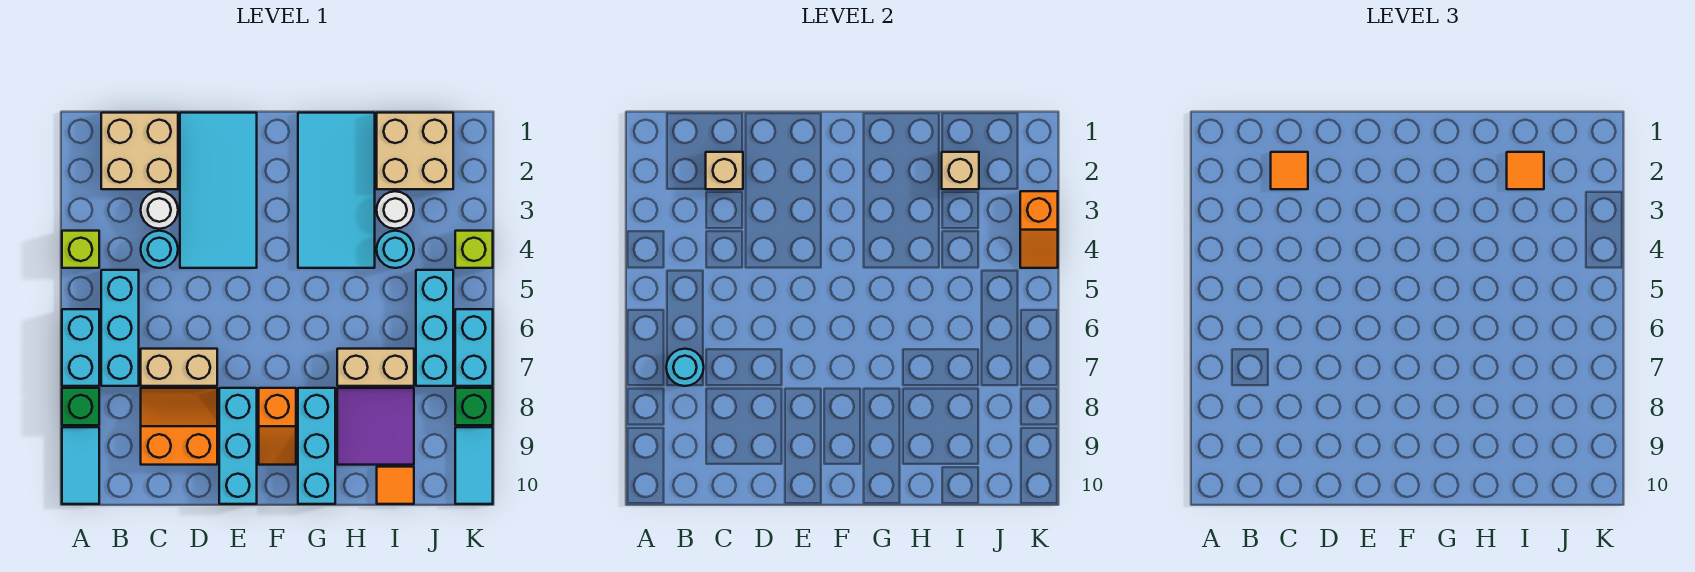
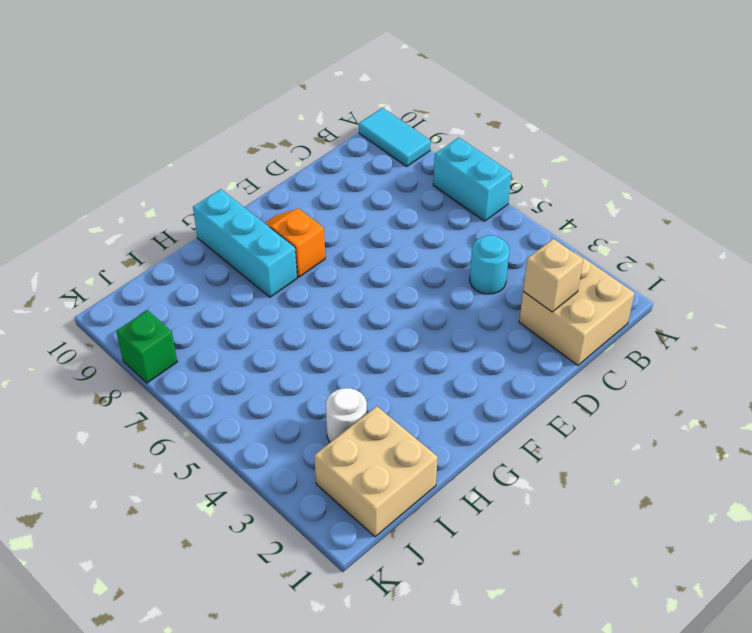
none -> lime brick A4 level 1
none -> green brick A8 level 1
none -> cyan brick B5:B7 level 1
none -> white round brick C3 level 1

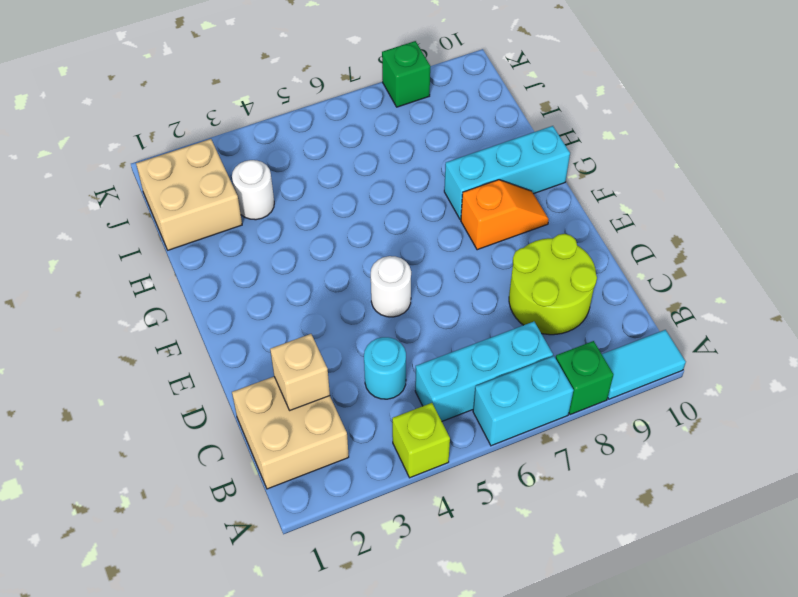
lime round brick C8:D9 level 1 -> orange slope C8:D9 level 1 top 9
white round brick E5 level 1 -> white round brick C3 level 1
none -> tan brick C7:D7 level 1
none -> cyan tile D1:E4 level 1
none -> cyan brick E8:E10 level 1
none -> cyan tile G1:H4 level 1

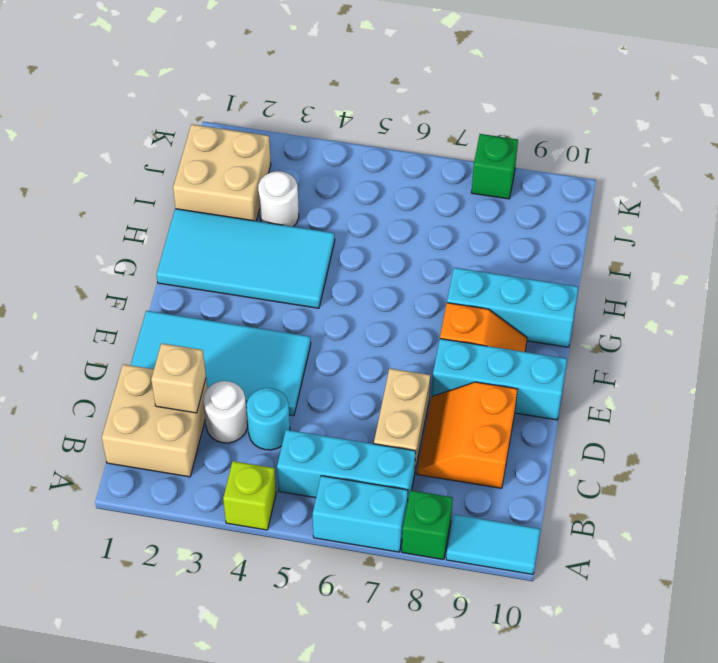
none -> tan brick H7:I7 level 1
none -> purple tile H8:I9 level 1
none -> cyan round brick I4 level 1
none -> orange tile I10 level 1

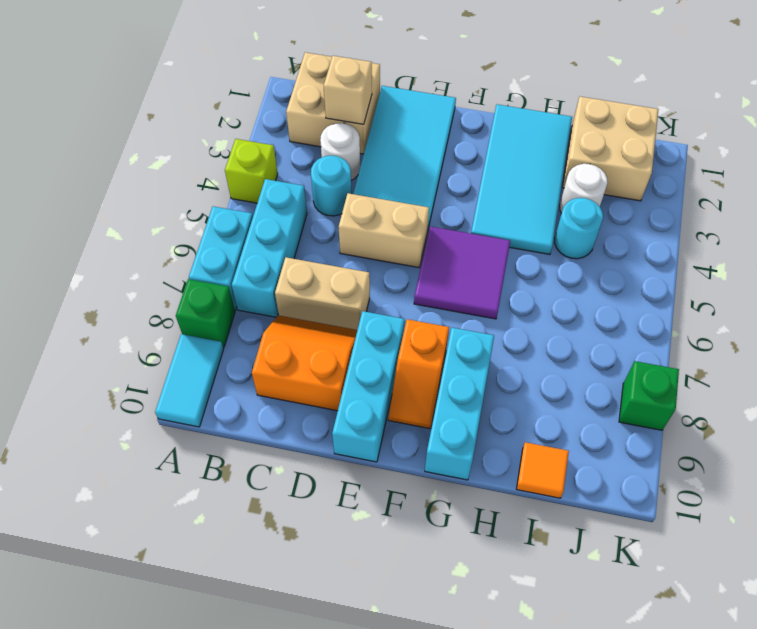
tan brick D5:E5 level 1 -> tan brick H7:I7 level 1
purple tile F5:G6 level 1 -> purple tile H8:I9 level 1
none -> cyan brick J5:J7 level 1
none -> lime brick K4 level 1
none -> cyan brick K6:K7 level 1
none -> cyan tile K9:K10 level 1

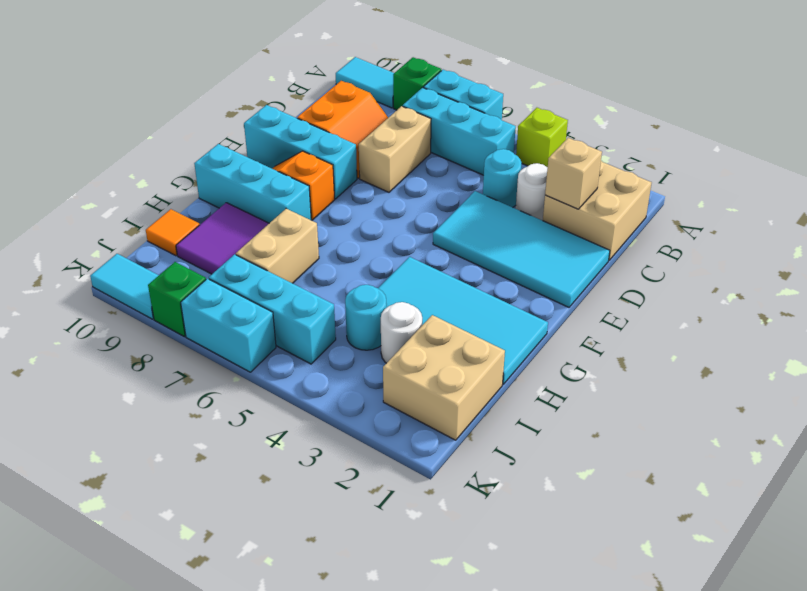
none -> lime brick K4 level 1
none -> cyan round brick B7 level 2
none -> tan brick I2 level 2
none -> orange slope K3:K4 level 2 top 3

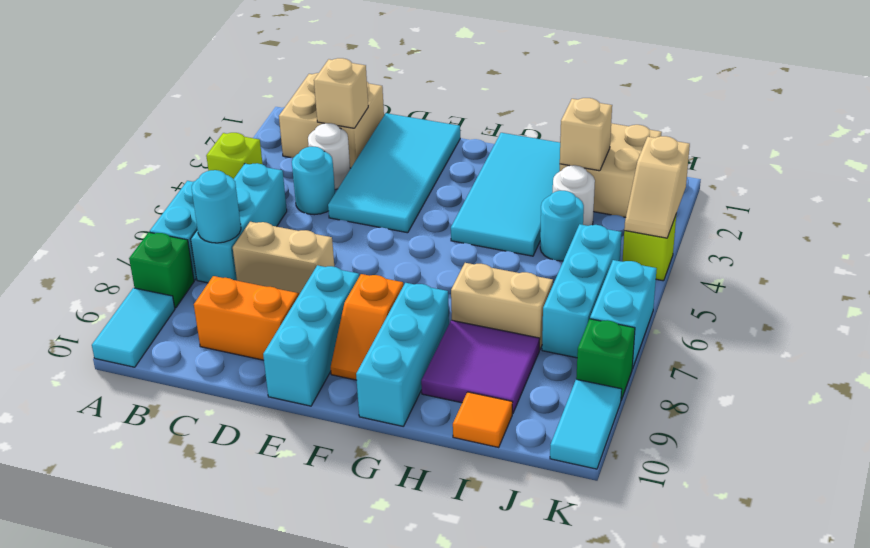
tan slope K3:K4 level 2 top 3 -> orange slope K3:K4 level 2 top 3
none -> orange tile C2 level 3
none -> orange tile I2 level 3

